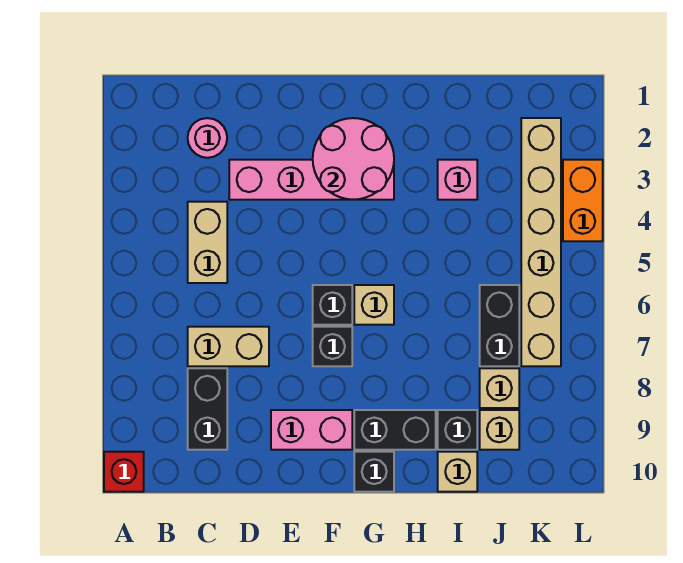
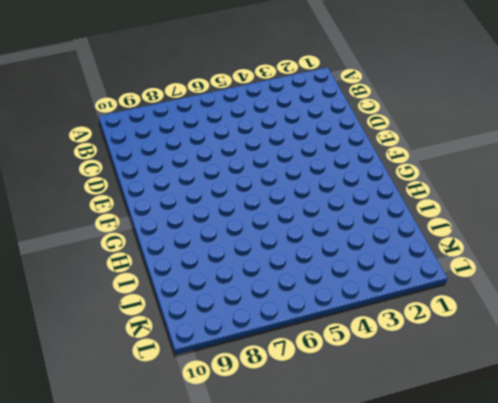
none -> red brick A10 level 1
none -> pink round brick C2 level 1
none -> tan brick C4:C5 level 1

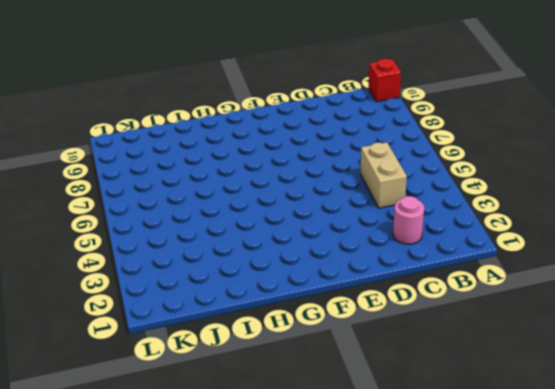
none -> tan brick C7:D7 level 1
none -> black brick C8:C9 level 1
none -> pink brick D3:G3 level 1

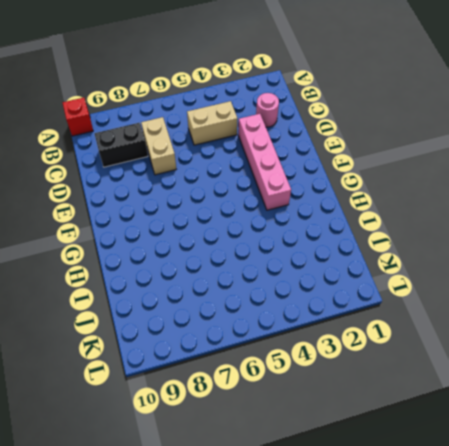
none -> pink brick E9:F9 level 1
none -> black brick F6 level 1
none -> black brick F7 level 1

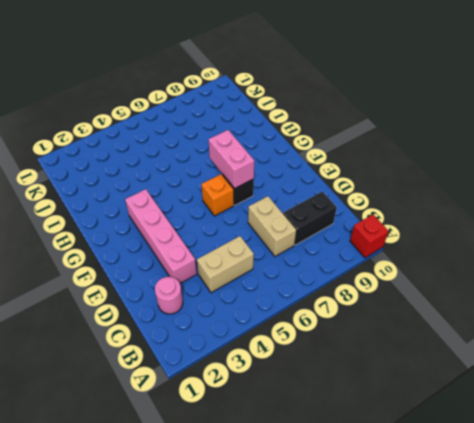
orange brick F6 level 1 -> black brick F6 level 1
pink brick F7:G7 level 2 -> pink brick E9:F9 level 1
none -> tan brick G6 level 1
none -> black brick G9:H9 level 1
none -> black brick G10 level 1

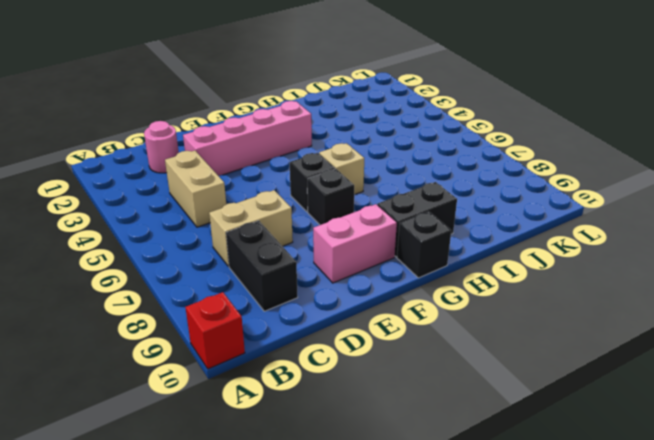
none -> pink brick I3 level 1
none -> black brick I9 level 1
none -> tan brick I10 level 1

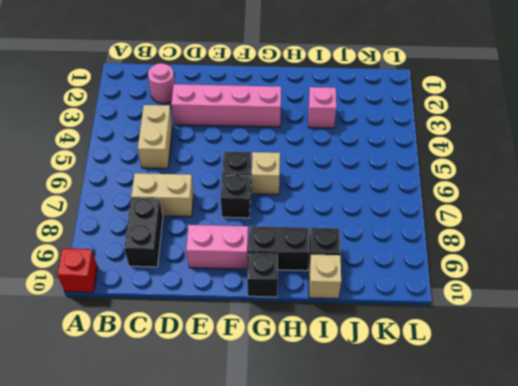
none -> black brick J6:J7 level 1
none -> tan brick J8 level 1
none -> tan brick J9 level 1

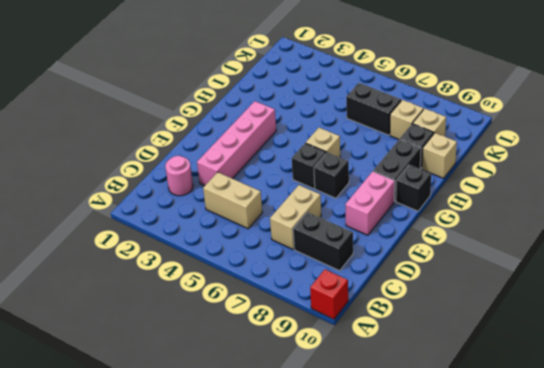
none -> pink brick I3 level 1
none -> tan brick K2:K7 level 1
none -> orange brick L3:L4 level 1

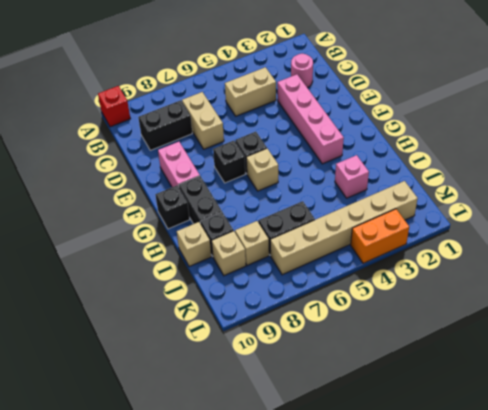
none -> pink round brick F2:G3 level 2

